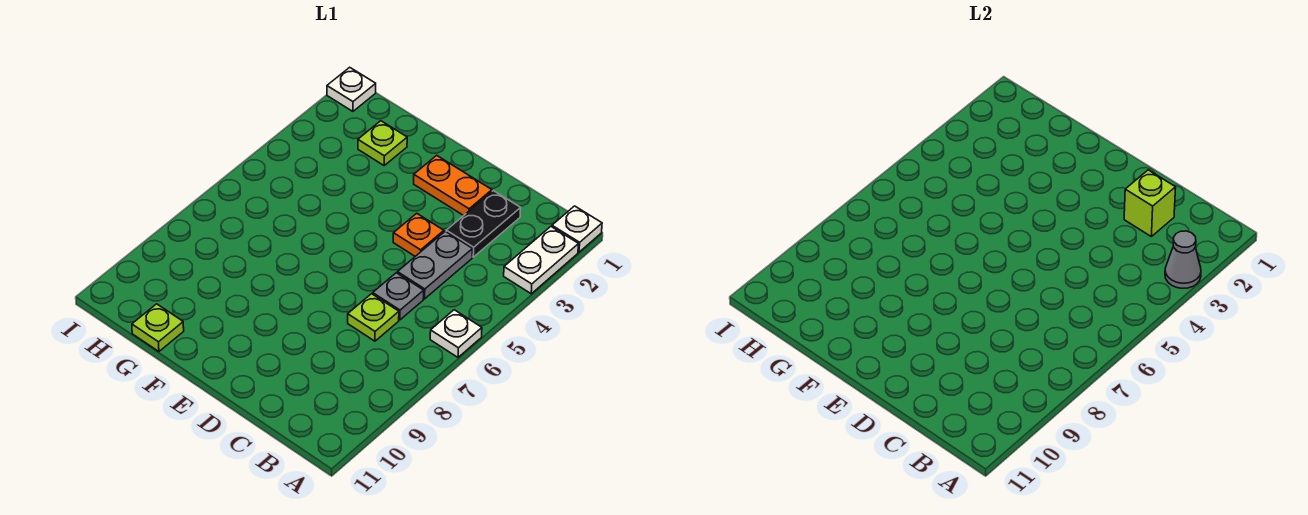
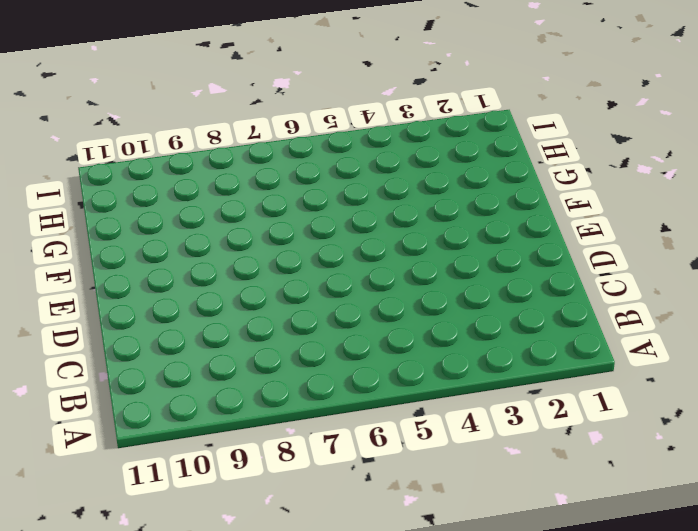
none -> white plate A1 level 1
none -> white plate A2:A3 level 1
none -> white plate A6 level 1

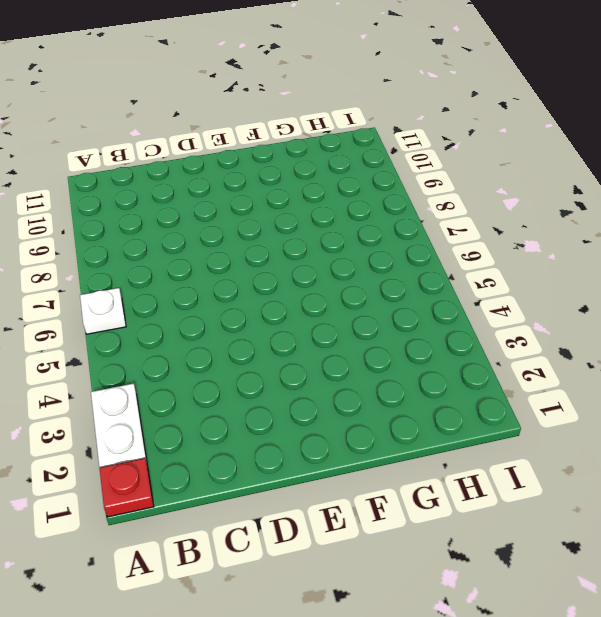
red plate A1 level 1 -> white plate A1 level 1
none -> black plate C2:C3 level 1
none -> grey plate C4:C5 level 1
none -> grey plate C6 level 1

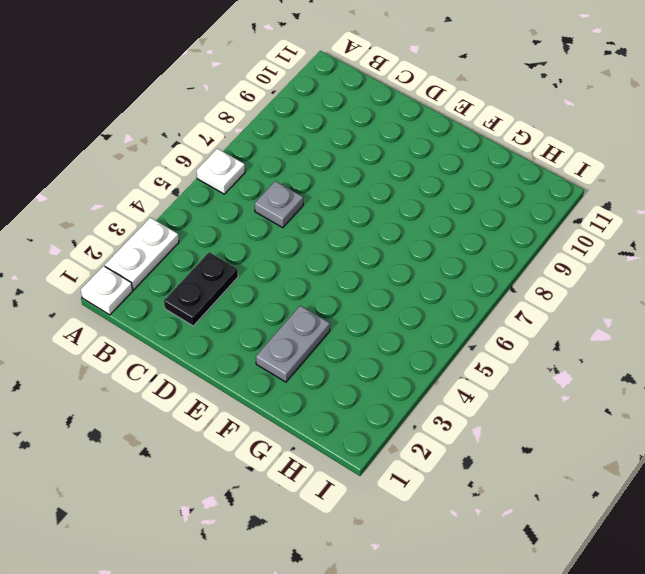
grey plate F2:F3 level 1 -> grey plate C4:C5 level 1
none -> lime plate C7 level 1
none -> orange plate D2:E2 level 1
none -> orange plate D4 level 1

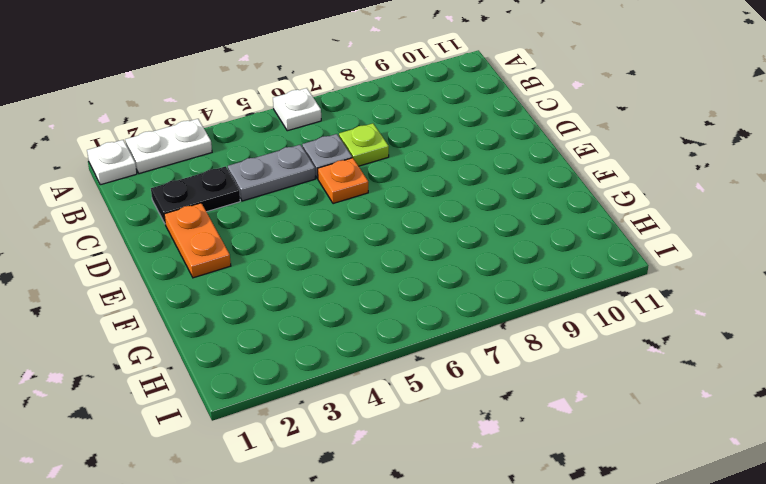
orange plate D6 level 1 -> orange plate D4 level 1
none -> lime plate G2 level 1
none -> lime plate G11 level 1
none -> white plate I1 level 1

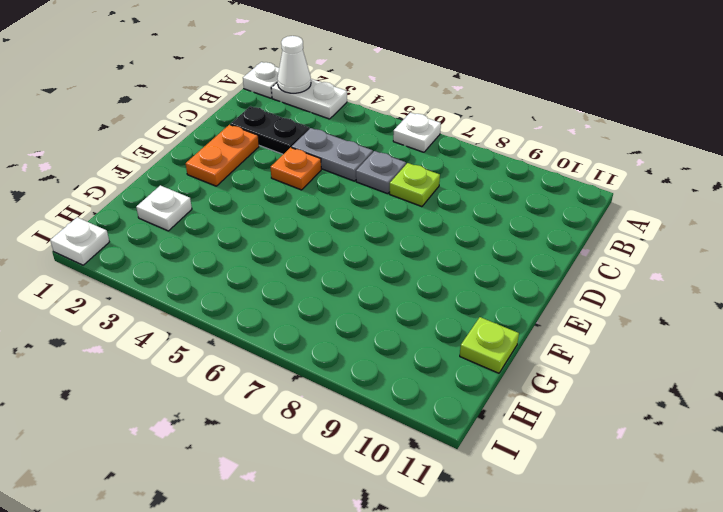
white cone A2 level 2 -> none
white plate G2 level 1 -> lime plate G2 level 1
none -> grey cone A3 level 2
none -> lime brick C2 level 2

